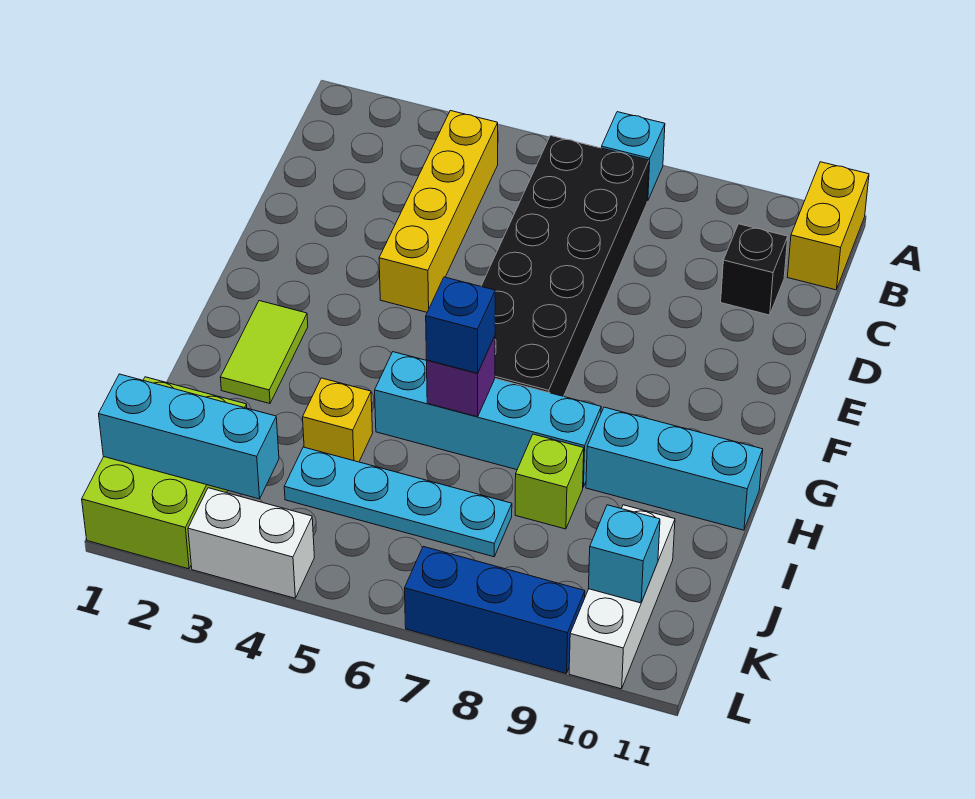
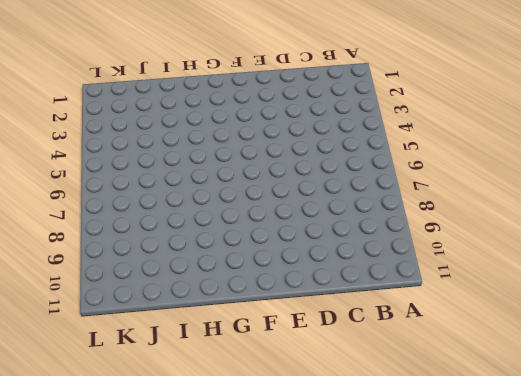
none -> cyan brick A7 level 1
none -> yellow brick A11:B11 level 1
none -> yellow brick B4:E4 level 1

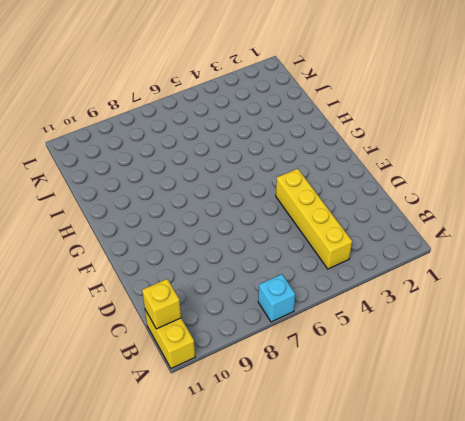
yellow brick B11 level 2 -> yellow brick I4 level 1
none -> black brick B6:G7 level 1
none -> black brick C10 level 1
none -> lime tile G2:H2 level 1

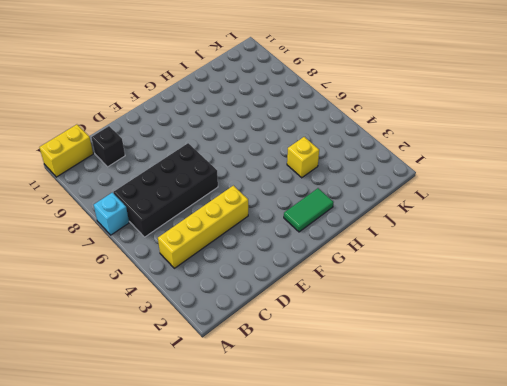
black brick B6:E7 level 1 -> black brick B6:G7 level 1
green tile G2:H2 level 1 -> lime tile G2:H2 level 1
none -> cyan brick H5:H8 level 1
none -> cyan brick H9:H11 level 1
none -> lime brick I8 level 1

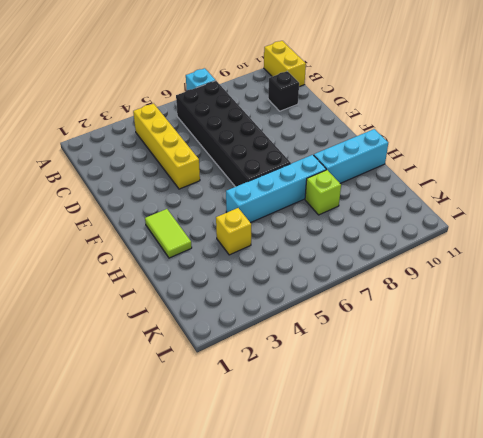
none -> lime brick J1:L2 level 1
none -> cyan plate J4:J7 level 1
none -> white brick J10:L10 level 1

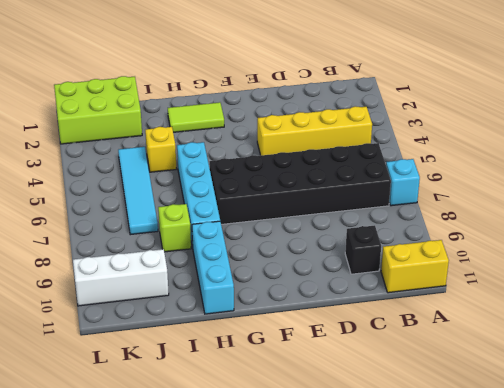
cyan tile J4:J7 level 1 -> cyan plate J4:J7 level 1
none -> white brick L3:L4 level 1
none -> blue brick L7:L9 level 1
none -> purple brick H6 level 2

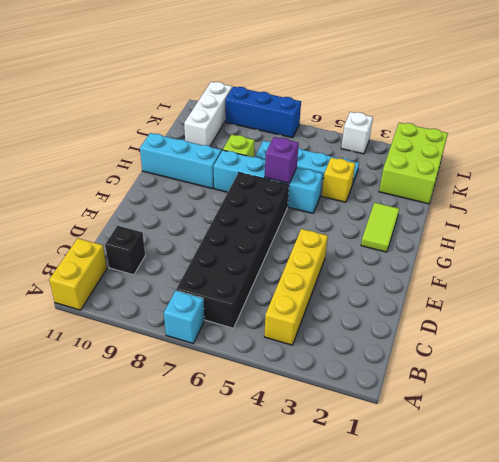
white brick L4 level 1 -> white brick L3:L4 level 1
none -> cyan brick K1:K3 level 2
none -> cyan brick K10 level 2
none -> blue brick H6 level 3

